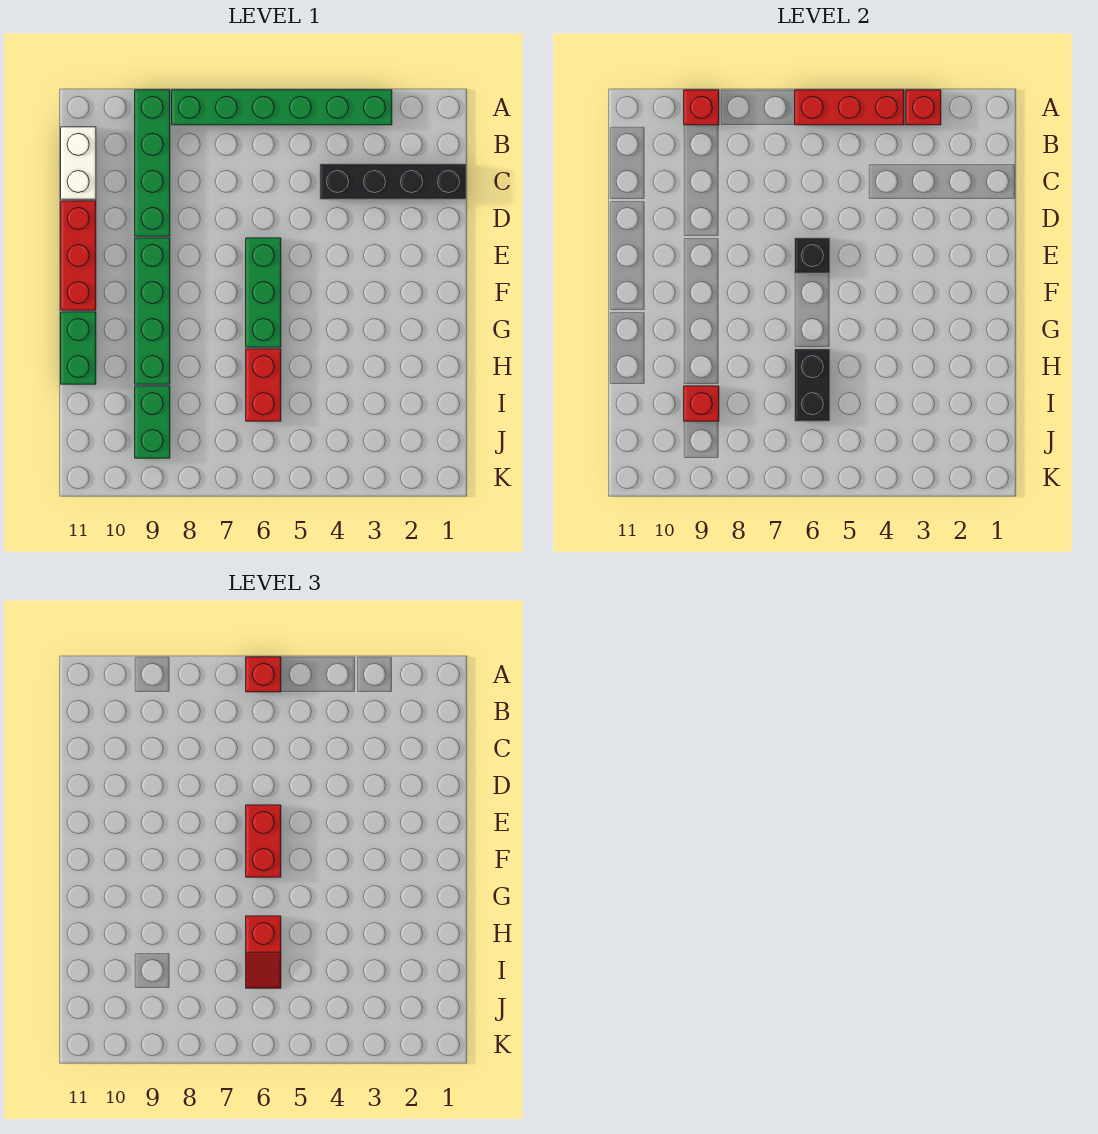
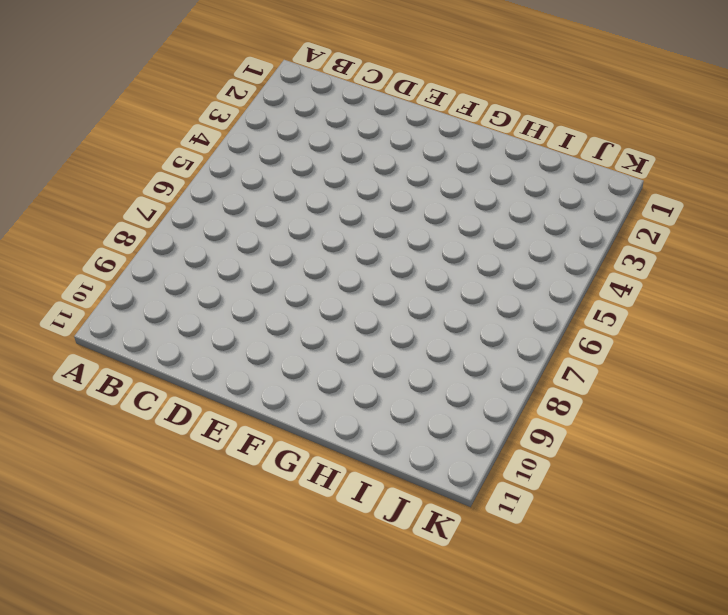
none -> green brick A3:A8 level 1
none -> green brick A9:D9 level 1
none -> white brick B11:C11 level 1

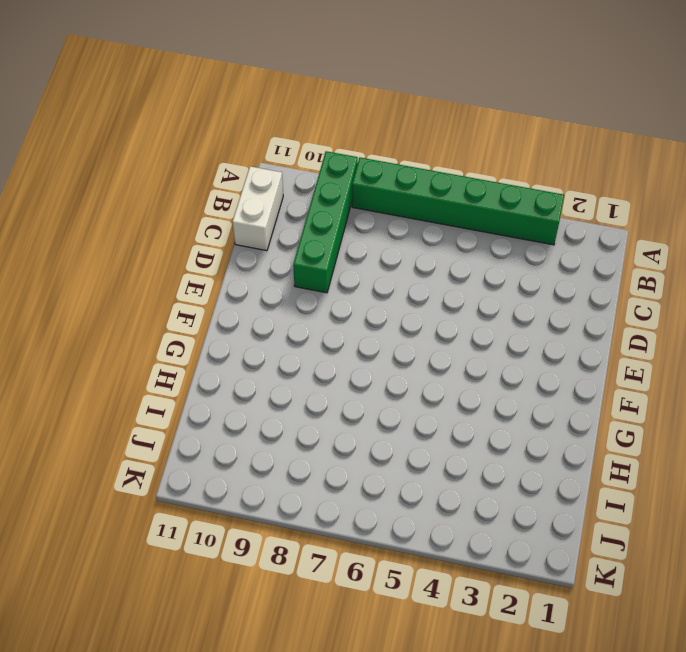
none -> black brick C1:C4 level 1
none -> red brick D11:F11 level 1
none -> green brick E6:G6 level 1

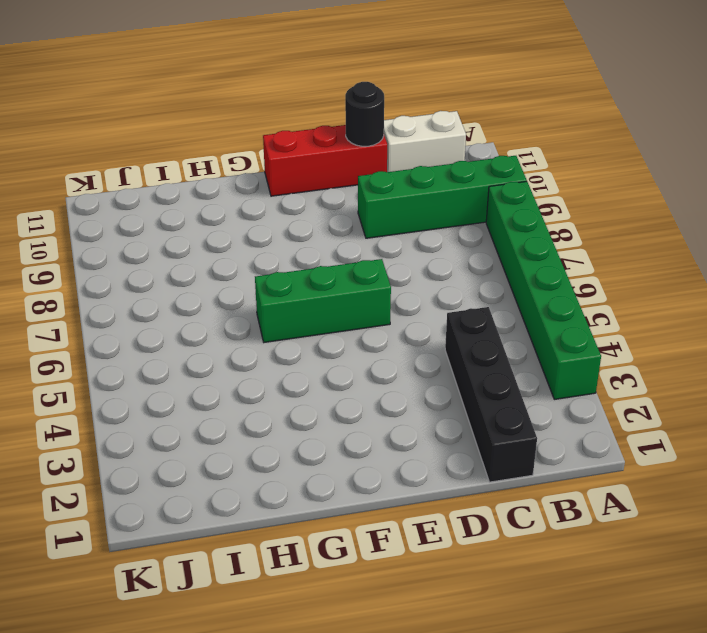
black round brick D11 level 2 -> none
none -> green brick E9:H9 level 1
none -> green brick G11:H11 level 1
none -> red brick H6:I6 level 1

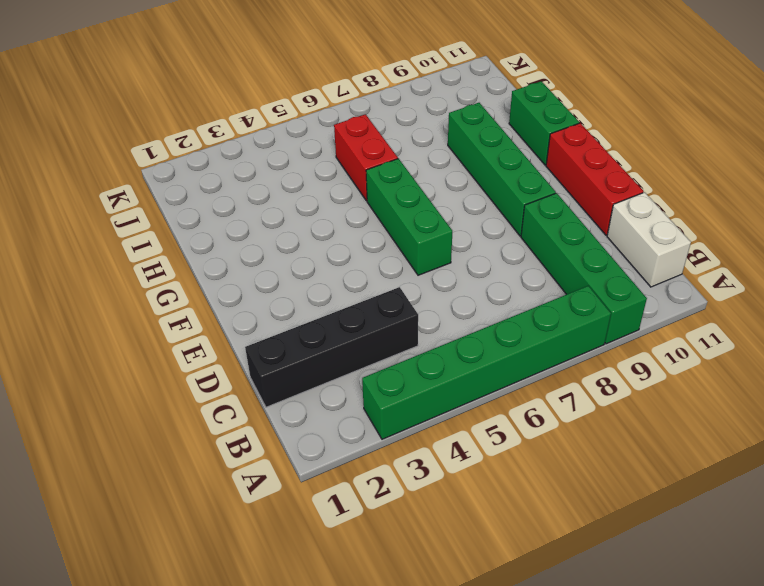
none -> green brick I9:J9 level 1
none -> red brick A3 level 2
none -> red brick A4:A6 level 2

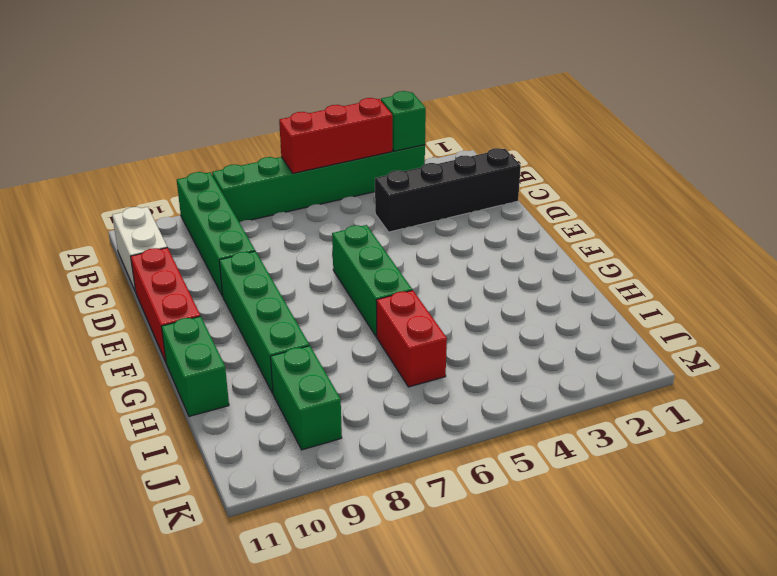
green brick A3 level 2 -> red brick A3 level 2
none -> red brick A9 level 2
none -> black brick E6 level 2
none -> black brick H6:I6 level 2

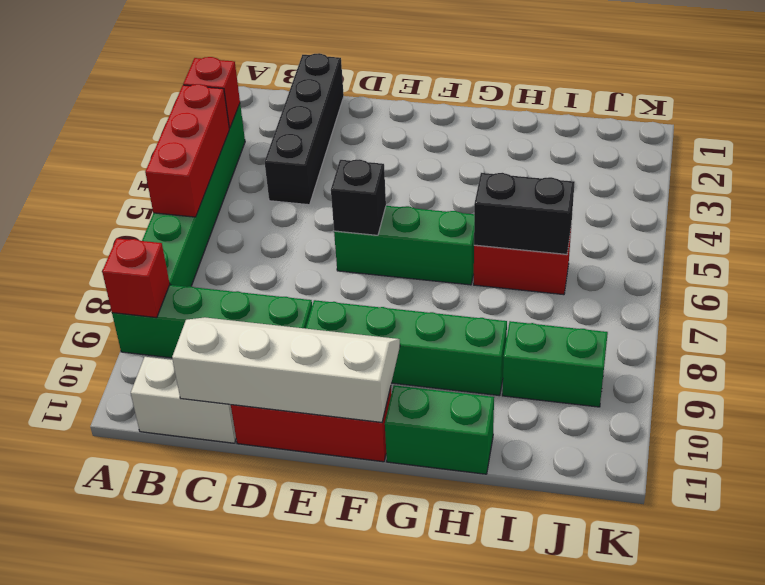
white slope C10:F11 level 2 top 11 -> none
none -> red brick I9 level 2
none -> red brick A6 level 3
none -> red brick E6:F6 level 3

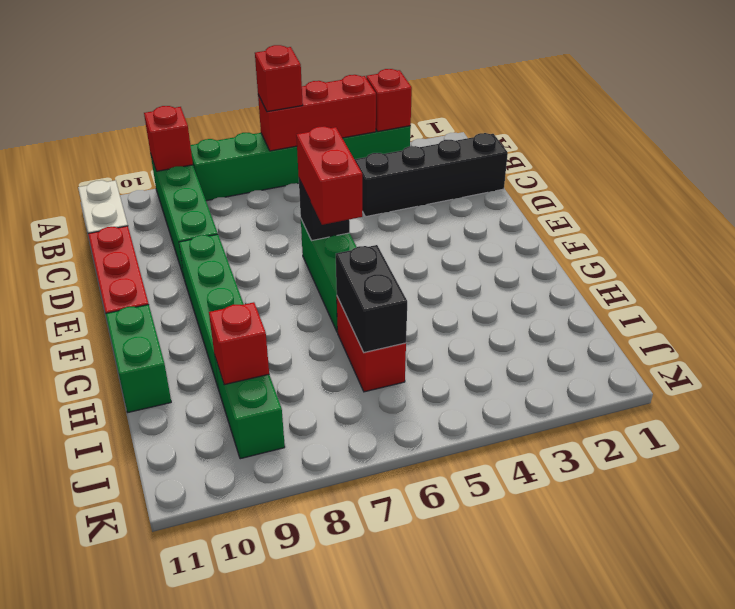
none -> red slope H6:I6 level 3 top H

